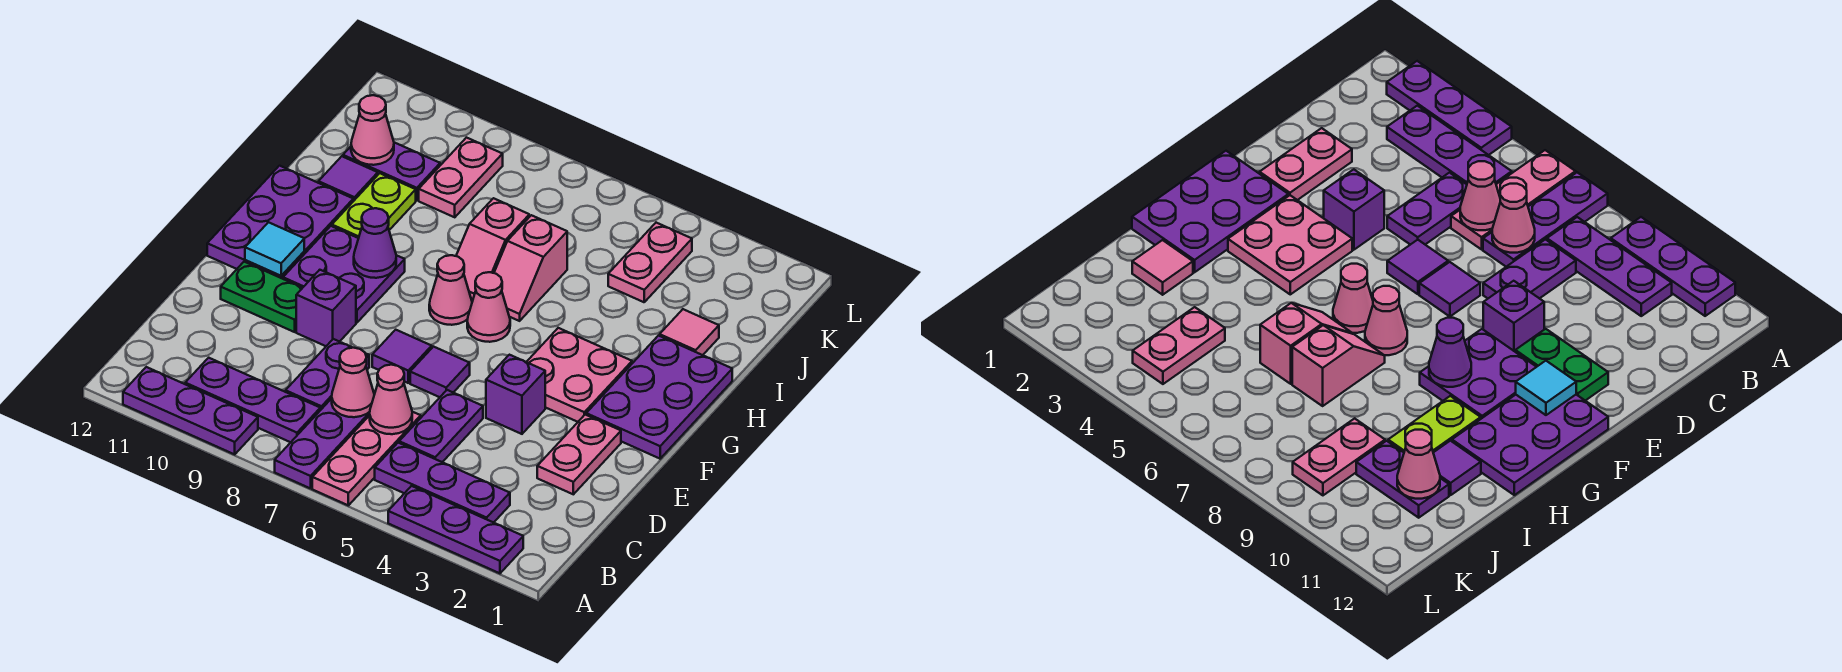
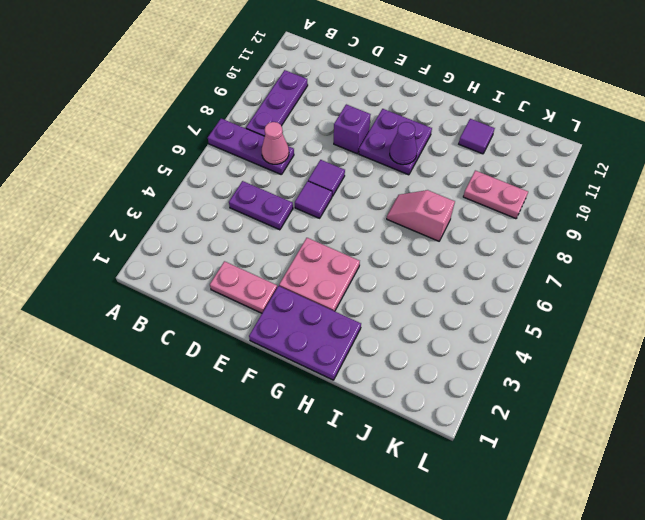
none -> purple plate A2:A4 level 1
none -> pink plate A6:C6 level 1
none -> purple plate A9:A11 level 1
none -> purple plate B3:B5 level 1

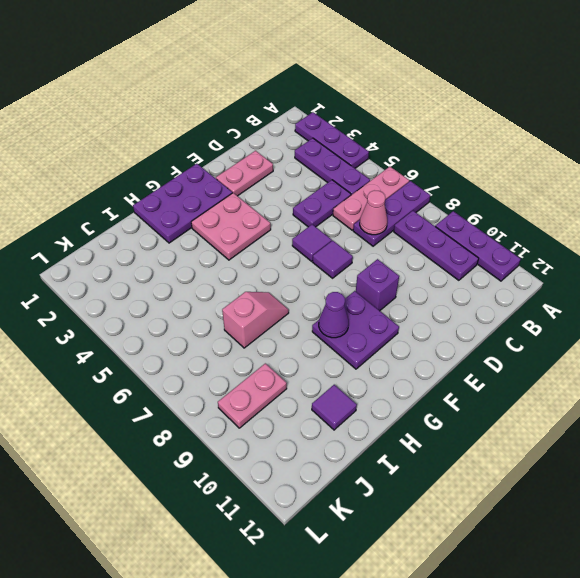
none -> purple plate C8:D8 level 1
none -> purple brick E4 level 1
none -> green plate E10:E11 level 1
none -> purple plate F11:H12 level 1

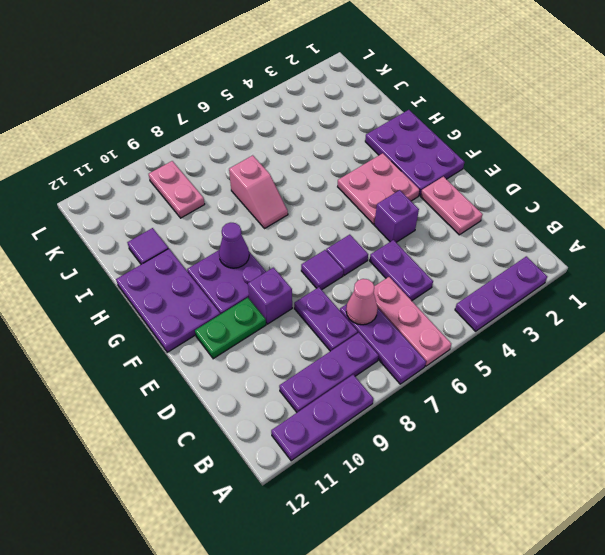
none -> purple plate B3:B5 level 1
none -> pink cone G6 level 1
none -> pink cone G7 level 1
none -> pink slope H6:I6 level 1 top I

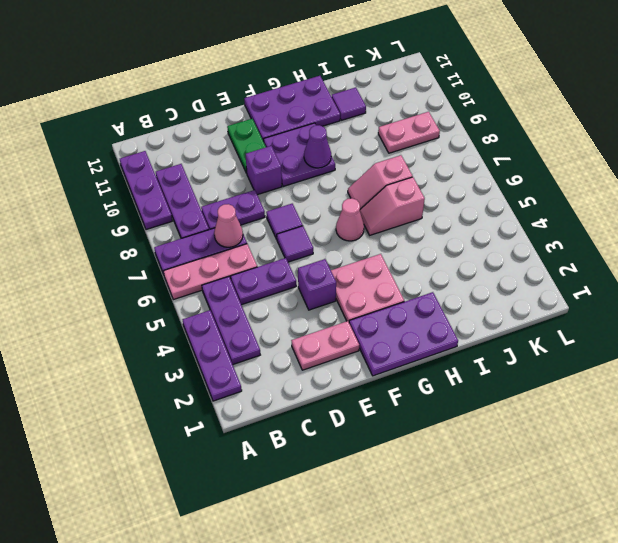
none -> pink cone G7 level 1
none -> lime plate H10:I10 level 1
none -> pink tile I2 level 1
none -> pink plate J4:K4 level 1

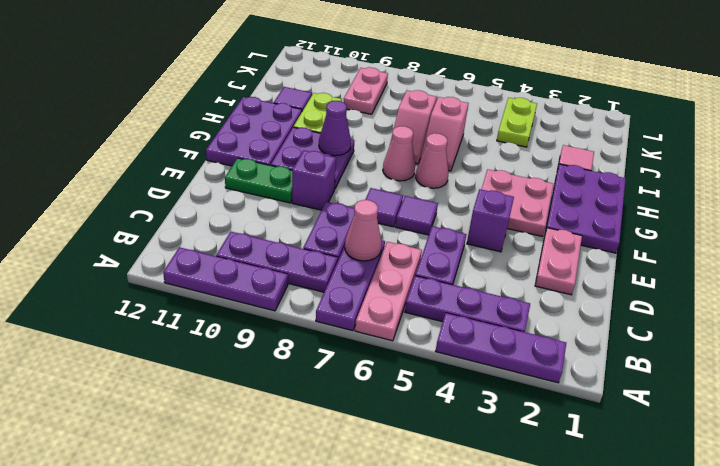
lime plate J4:K4 level 1 -> pink plate J4:K4 level 1
none -> purple plate J10:J11 level 1
none -> pink cone C6 level 2
none -> cyan tile F11 level 2
none -> pink cone J11 level 2

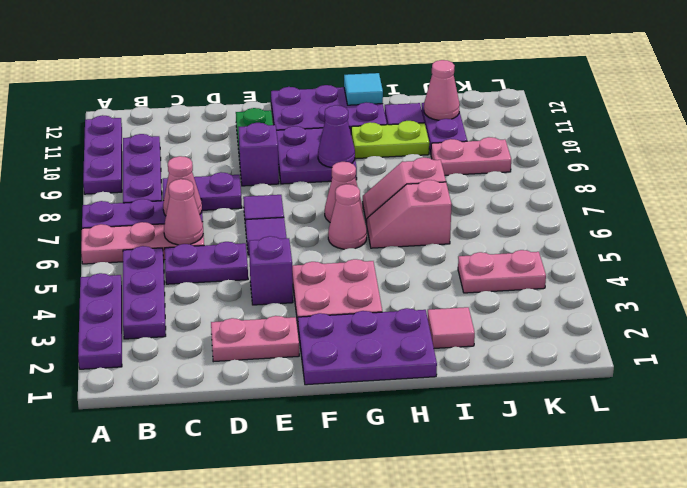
cyan tile H12 level 2 -> cyan tile F11 level 2

